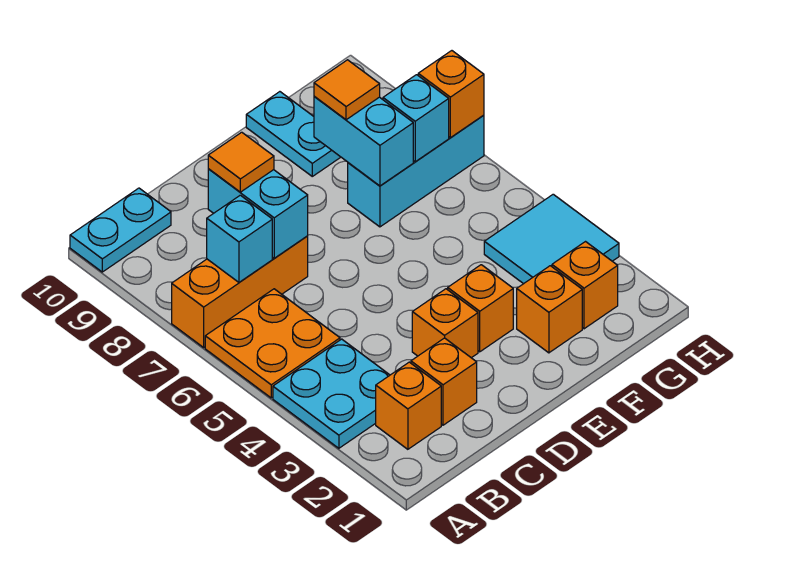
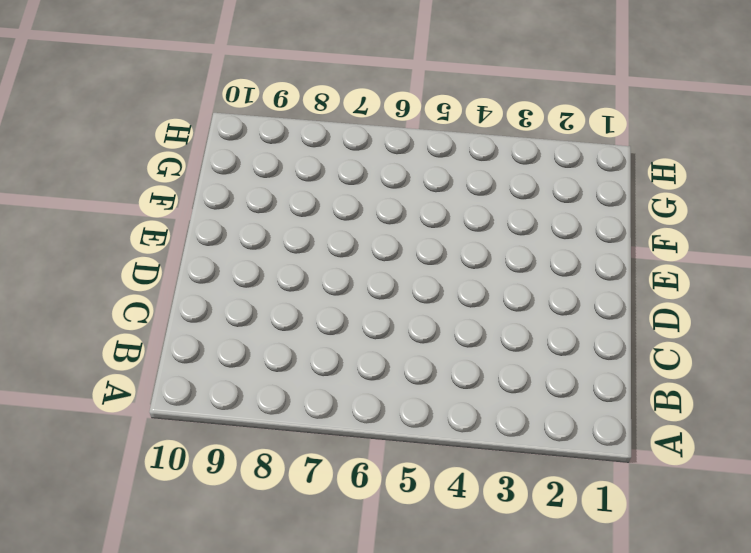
none -> cyan plate A3:B4 level 1
none -> orange plate A5:B6 level 1
none -> orange brick A7:C7 level 1

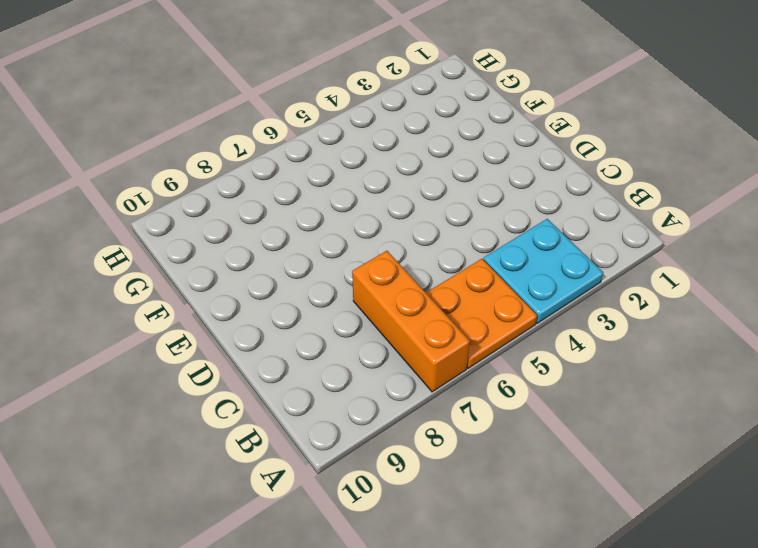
none -> cyan plate A10:B10 level 1
none -> orange brick B2 level 1
none -> orange brick C2 level 1

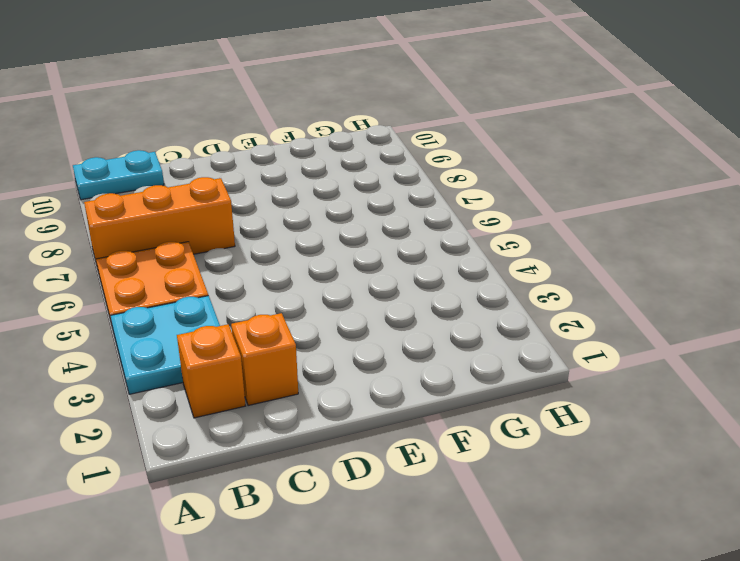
none -> orange brick D3 level 1
none -> orange brick E3 level 1
none -> orange brick F2 level 1

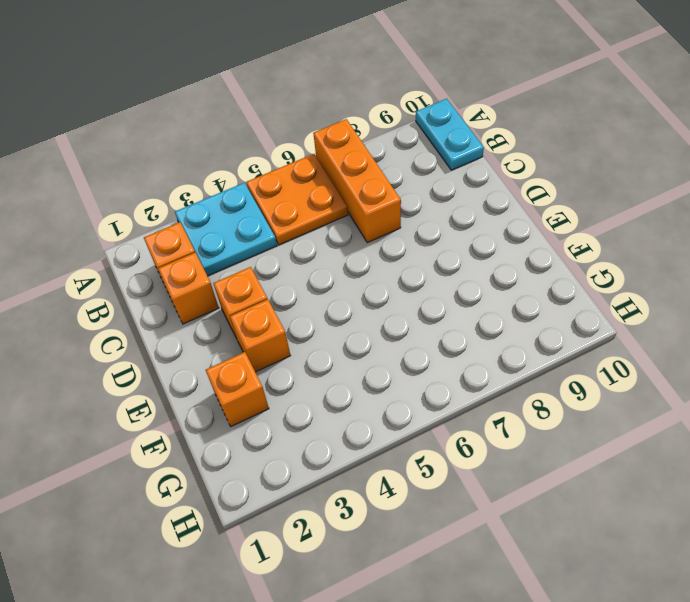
none -> cyan brick F7:H7 level 1
none -> cyan plate F9:F10 level 1
none -> orange brick G2 level 1

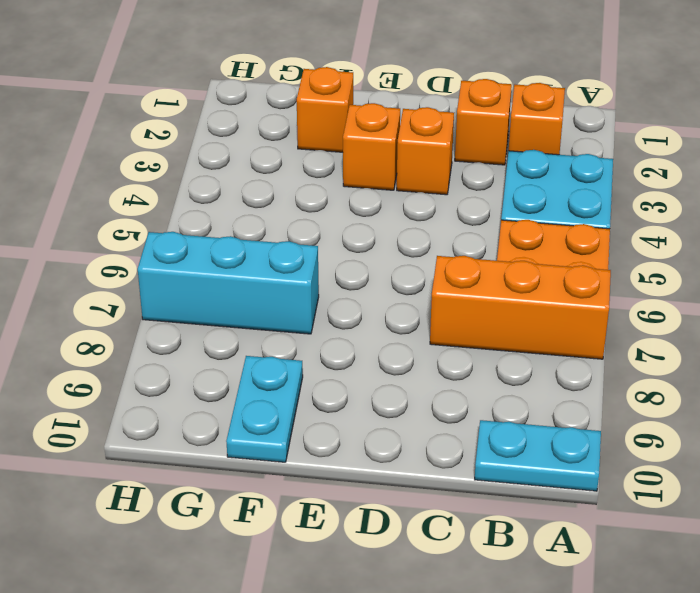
none -> orange brick G2 level 1
none -> cyan tile G3:H4 level 1
none -> cyan brick B7 level 2

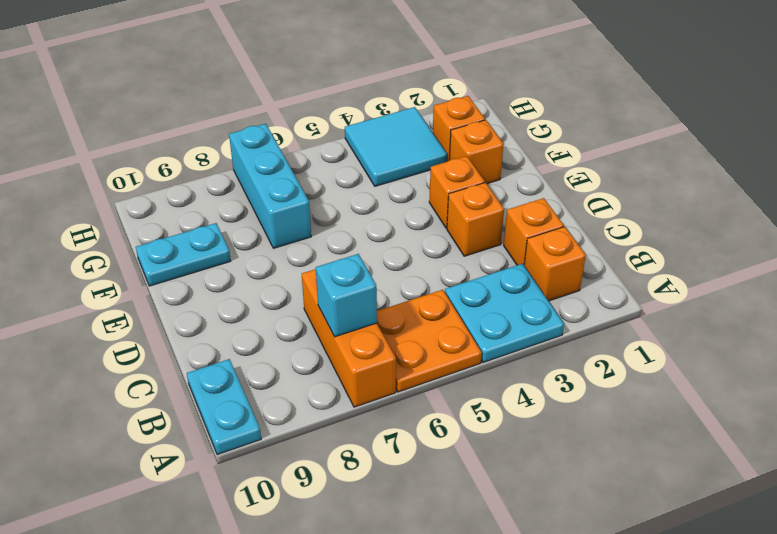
none -> cyan brick C7:C8 level 2
none -> cyan brick F7:F8 level 2
none -> cyan brick G7 level 2

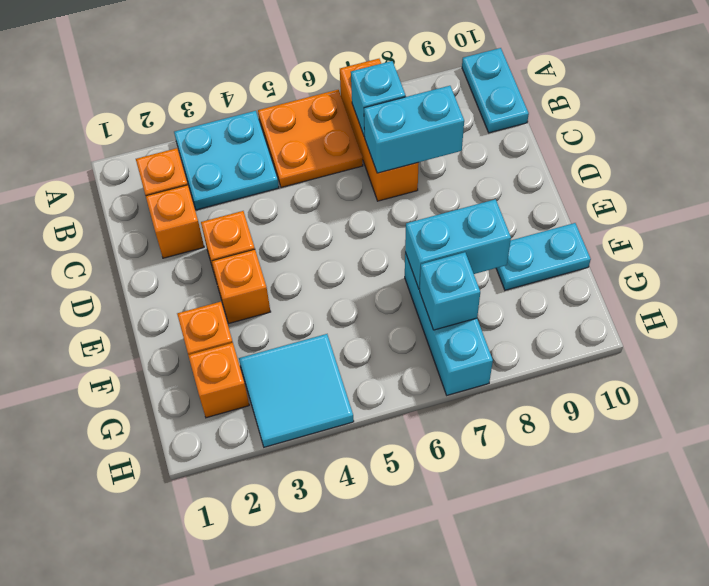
none -> orange brick H7 level 2
none -> orange tile C8 level 3
none -> orange tile F8 level 3

